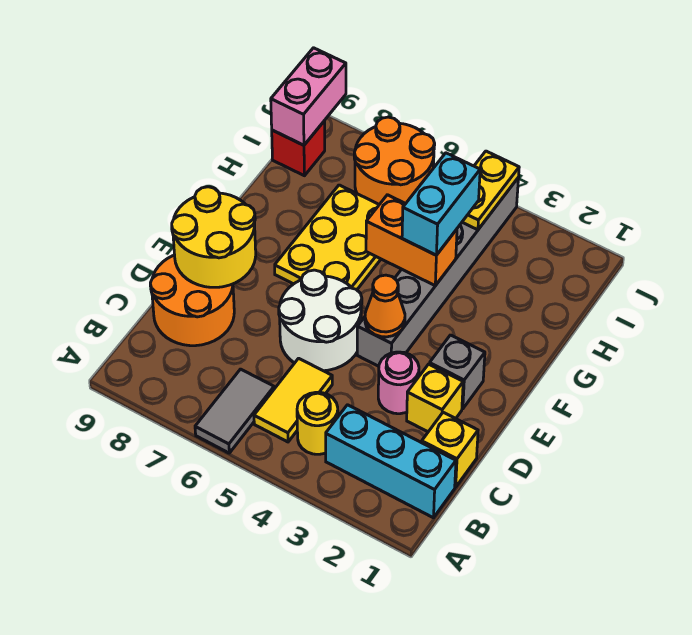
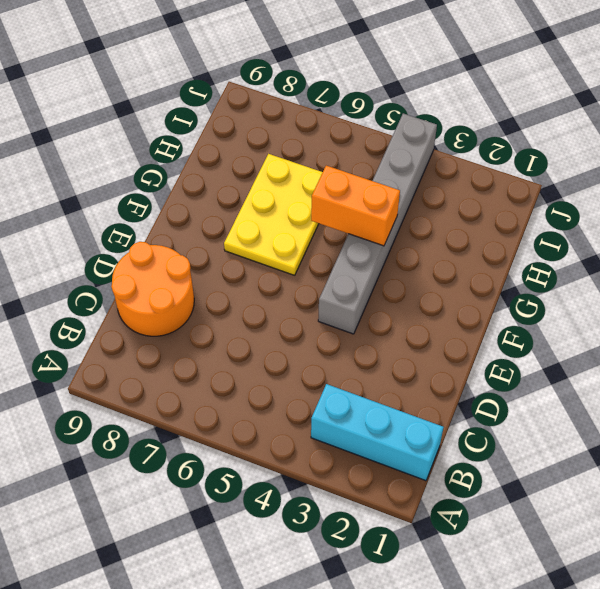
none -> grey tile A6:B6 level 1
none -> yellow round brick B4 level 1
none -> yellow tile B5:C5 level 1

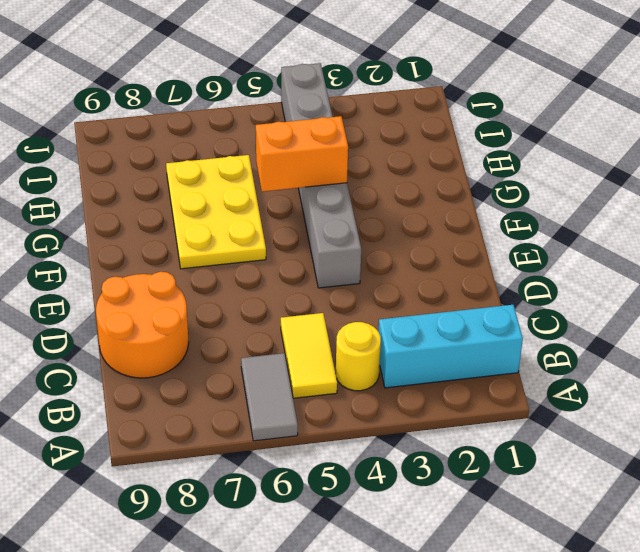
none -> yellow brick C1 level 1
none -> yellow brick D2 level 1
none -> pink round brick D3 level 1

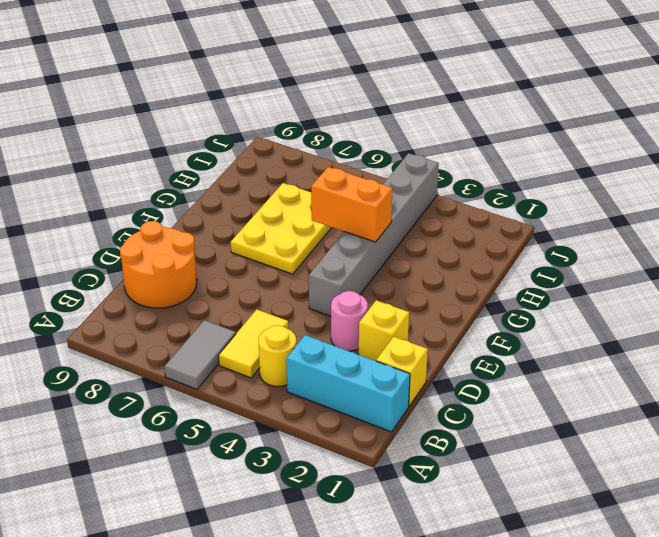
none -> white round brick D5:E6 level 1
none -> grey brick E2 level 1
none -> orange round brick I6:J7 level 1

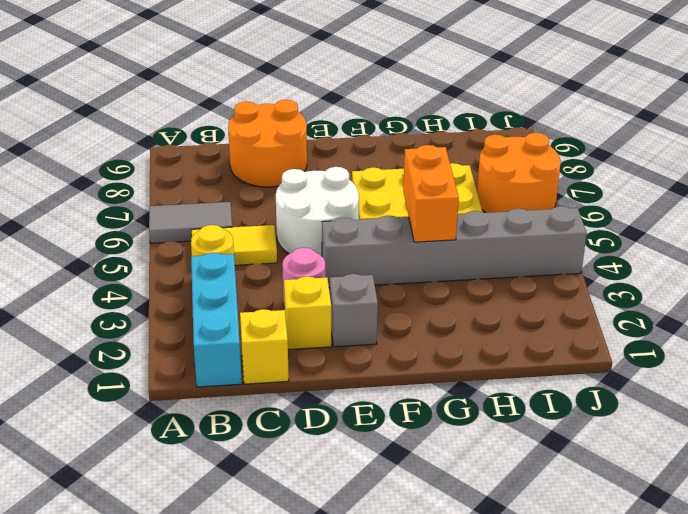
none -> red brick I9 level 1
none -> yellow round brick D8:E9 level 2
none -> orange cone E4 level 2

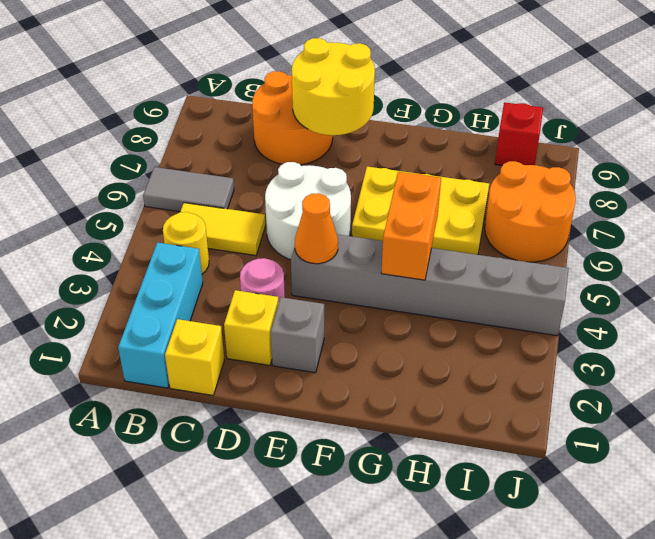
none -> yellow plate I4:J4 level 2
none -> pink brick I9:J9 level 2
none -> cyan brick G4:H4 level 3

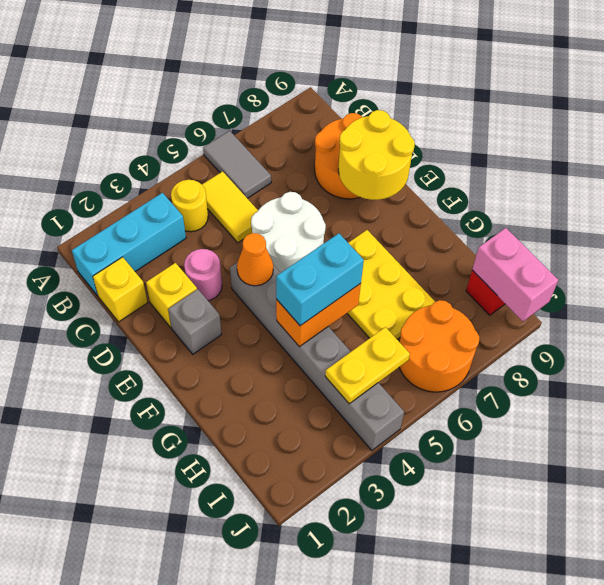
cyan brick G4:G5 level 3 -> cyan brick G4:H4 level 3
yellow plate I4:I5 level 2 -> yellow plate I4:J4 level 2

